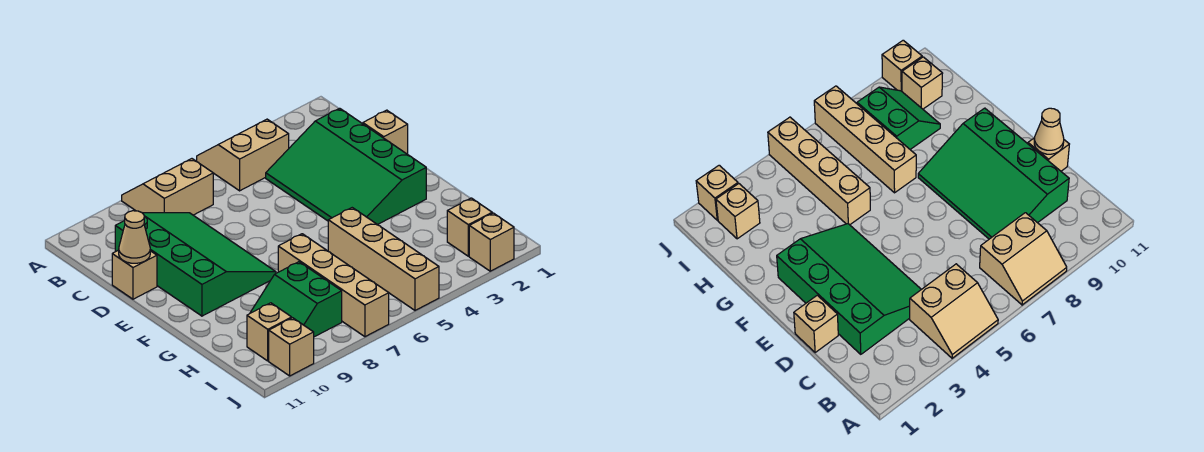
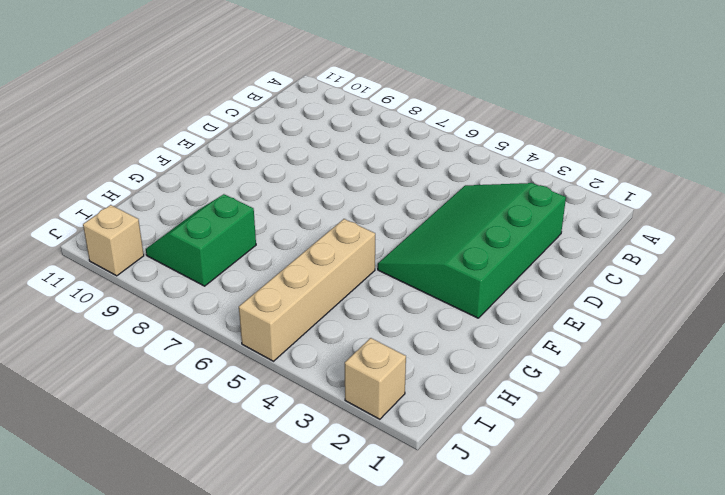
none -> tan slope A4:B5 level 1 top B
none -> tan slope A7:B8 level 1 top B
none -> green slope C8:F10 level 1 top 10

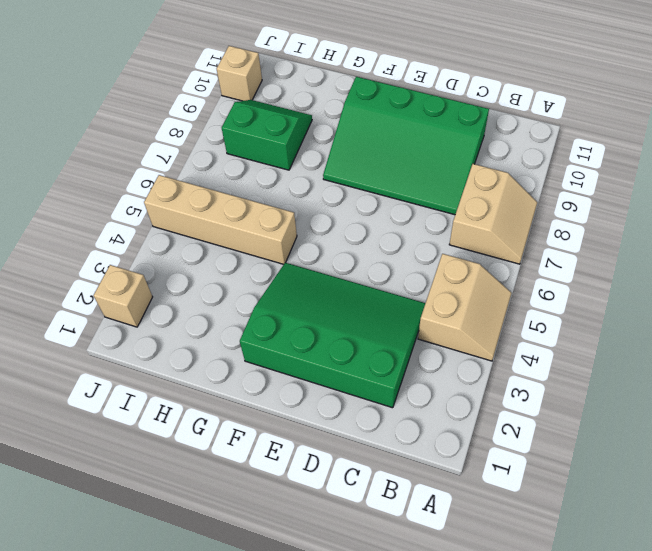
none -> tan brick D1 level 1
none -> tan brick D11 level 1
none -> tan brick G7:J7 level 1

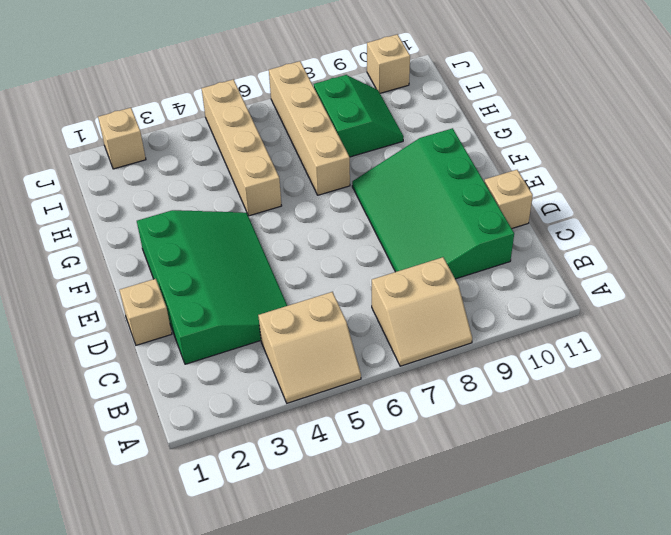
none -> tan brick I2 level 1
none -> tan brick I10 level 1
none -> tan cone D11 level 2

